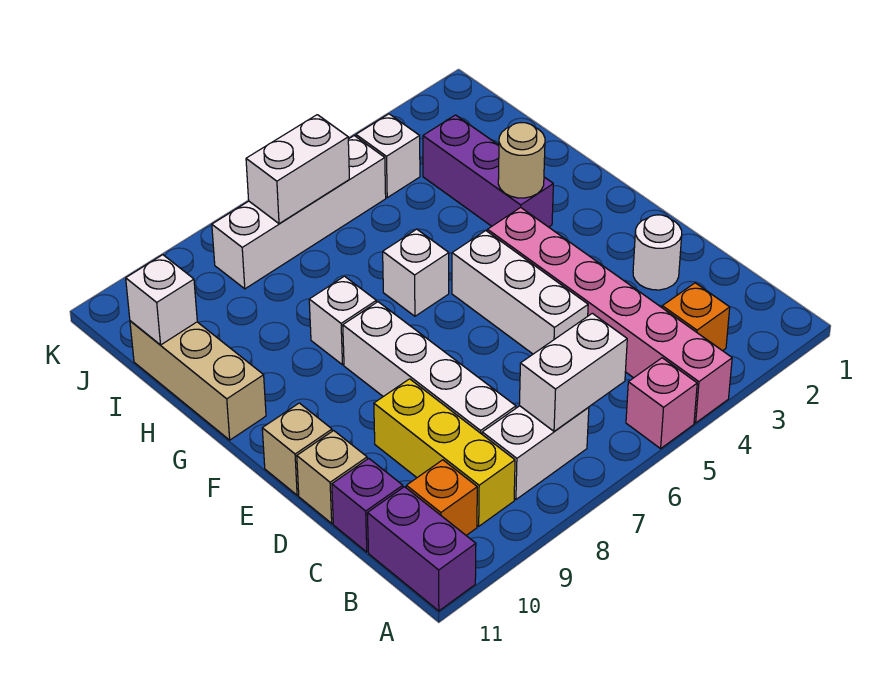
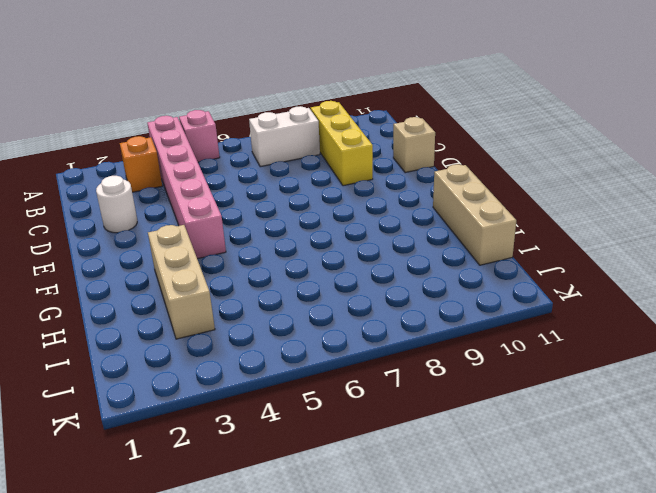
tan brick G3:I3 level 1 -> purple brick G3:I3 level 1
none -> purple brick A11:B11 level 1
none -> orange brick B10 level 1
none -> white brick C8:F8 level 1

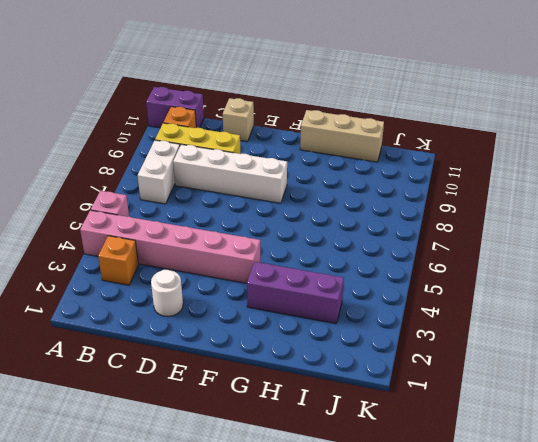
none -> purple brick C11 level 1
none -> white brick D5:F5 level 1
none -> tan brick E11 level 1

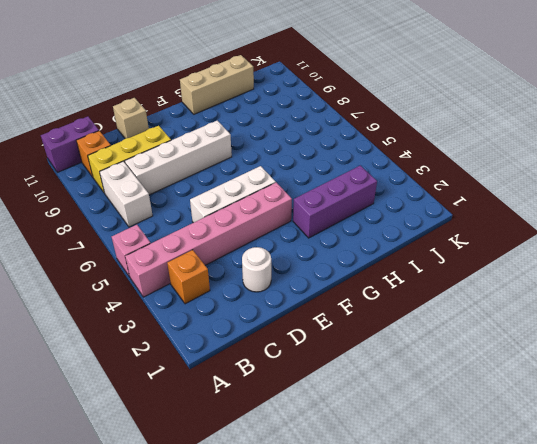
none -> purple brick C11 level 1
none -> tan brick E11 level 1
none -> white brick G6 level 1

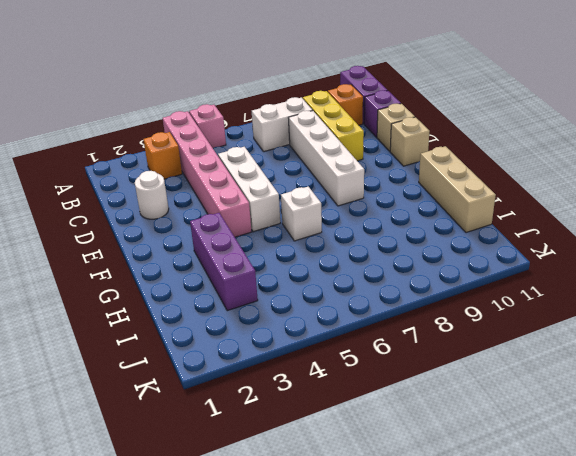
none -> white brick G8 level 1
none -> white brick J4 level 1
none -> white brick J5:J8 level 1

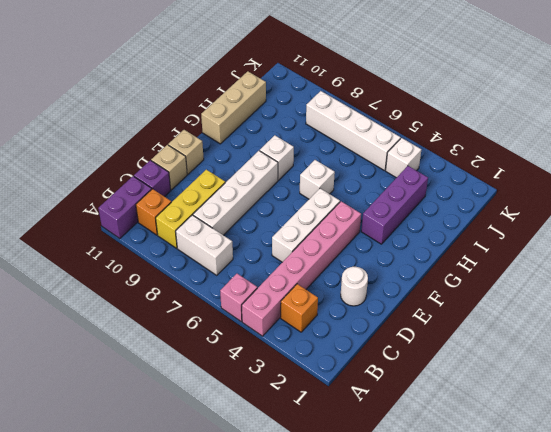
none -> white brick B6:B7 level 2
none -> tan round brick G3 level 2
none -> white brick I11 level 2

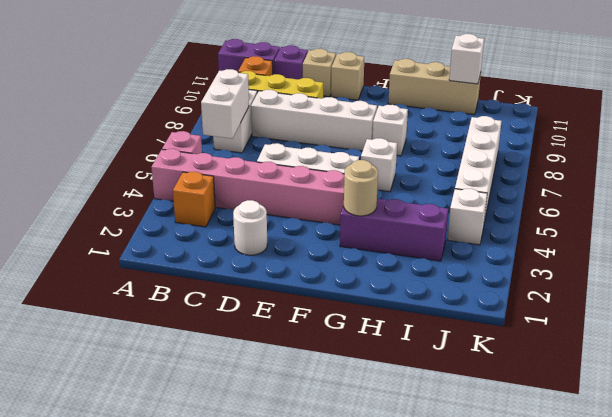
none -> white brick J6:J7 level 2

